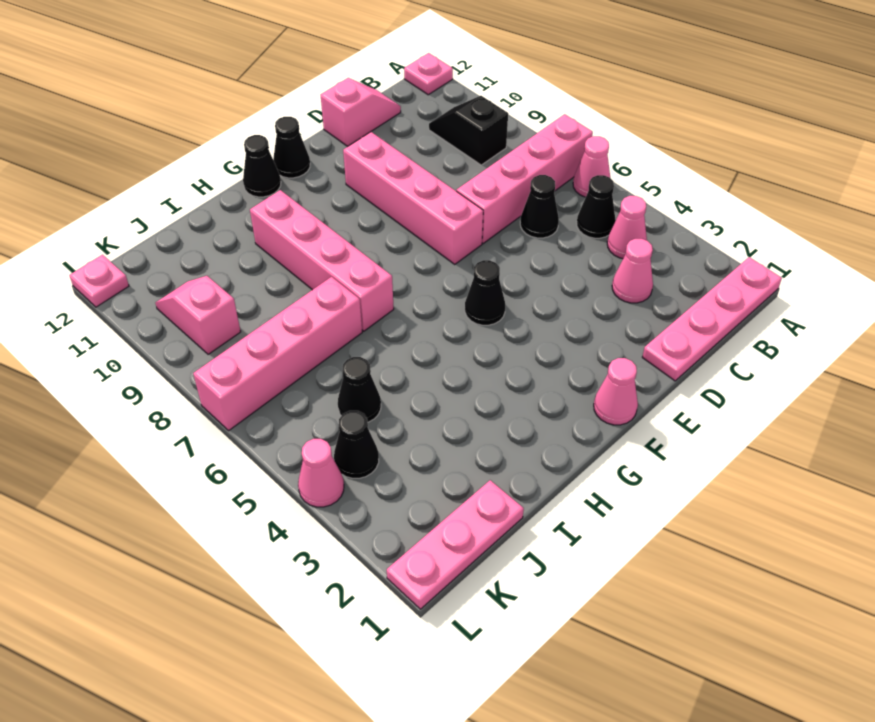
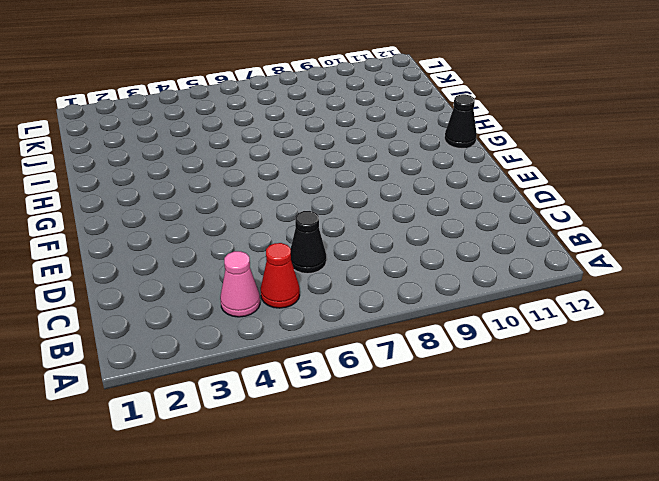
red cone B5 level 1 -> black cone B5 level 1
none -> pink plate A1:D1 level 1
none -> pink cone A6 level 1
none -> pink brick A7:D7 level 1

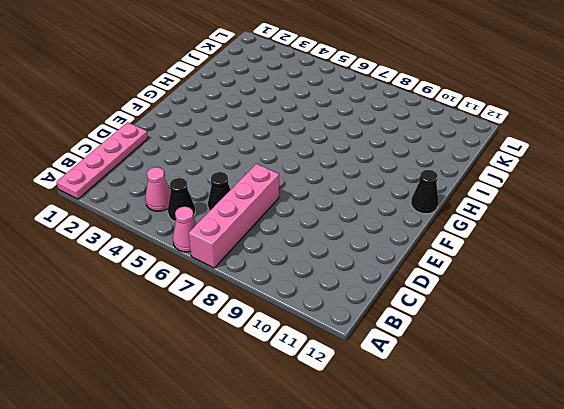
none -> pink plate A12 level 1
none -> black slope B9:B10 level 1 top 9
none -> pink cone C3 level 1

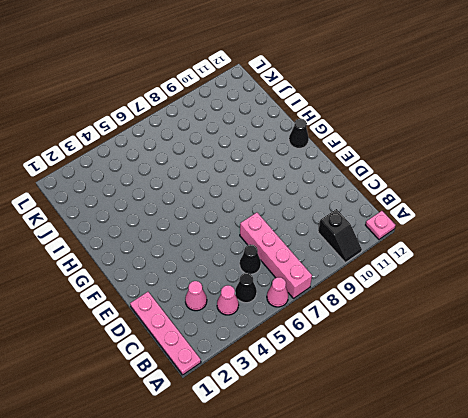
black slope A10:B10 level 1 top B -> black slope B9:B10 level 1 top 9
none -> pink slope C12:D12 level 1 top D
none -> pink brick E7:E10 level 1
none -> pink cone F1 level 1

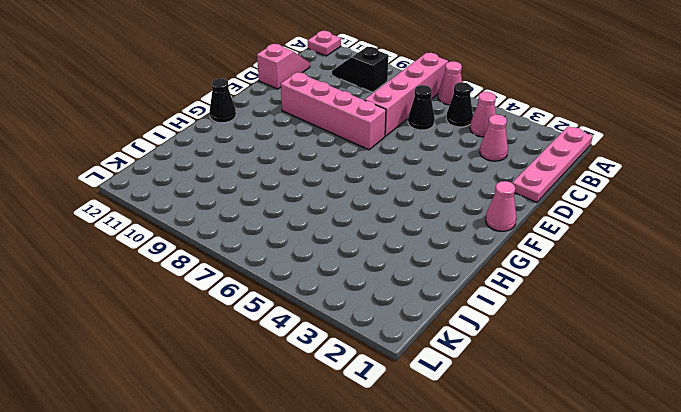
none -> black cone F5 level 1
none -> black cone F12 level 1
none -> pink brick H7:H10 level 1

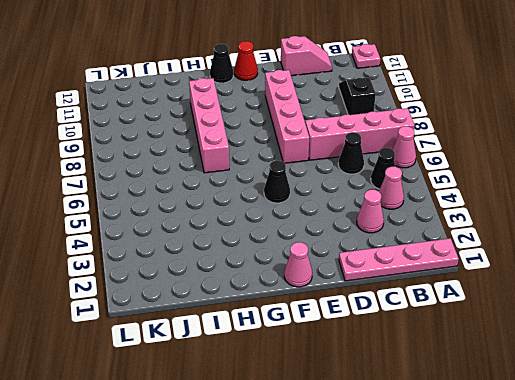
red cone F12 level 1 -> black cone F12 level 1
none -> pink brick I7:L7 level 1
none -> pink plate J1:L1 level 1
none -> black cone J5 level 1

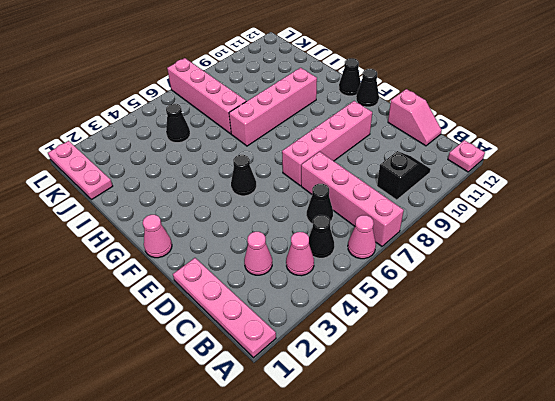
none -> black cone K4 level 1
none -> pink slope K9:K10 level 1 top 9
none -> pink cone L4 level 1

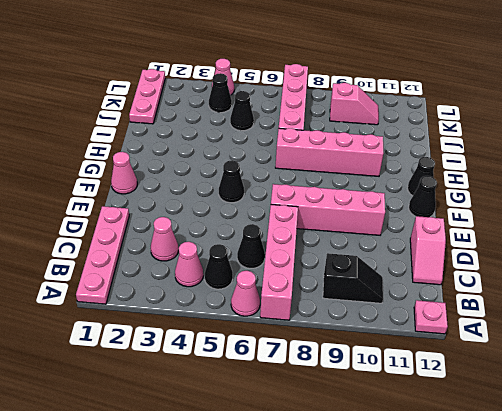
none -> pink plate L12 level 1

